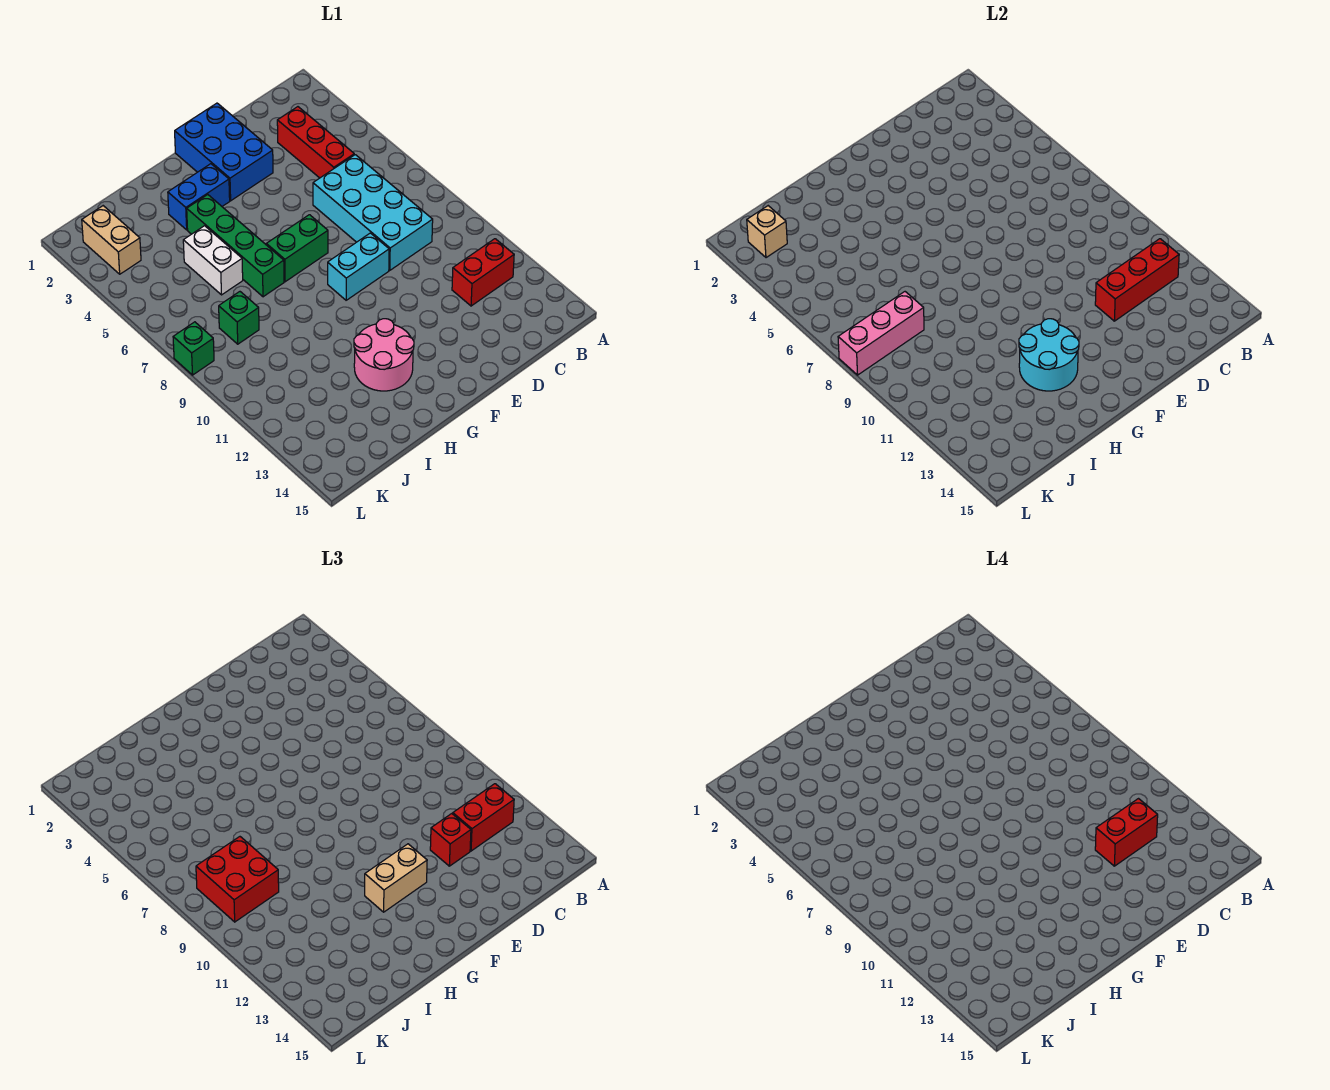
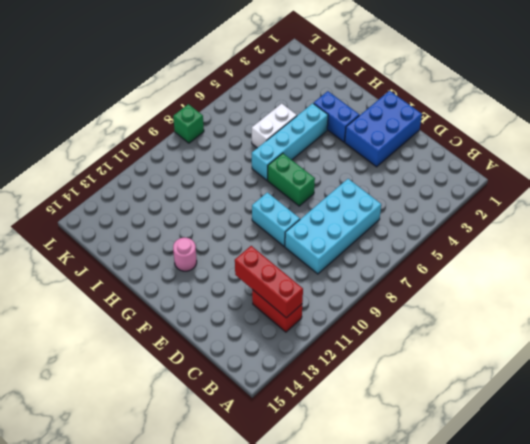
pink round brick G13 level 1 -> pink round brick G12:H13 level 1
cyan brick H4:H7 level 1 -> green brick H4:H7 level 1
none -> red brick C3:C5 level 1
none -> green brick J8 level 1
none -> tan brick K2:K3 level 1

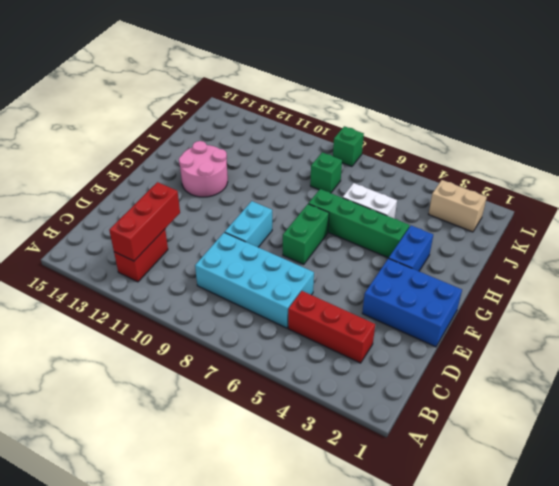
none -> cyan round brick G12:H13 level 2
none -> pink brick J8:L8 level 2
none -> tan brick K2 level 2

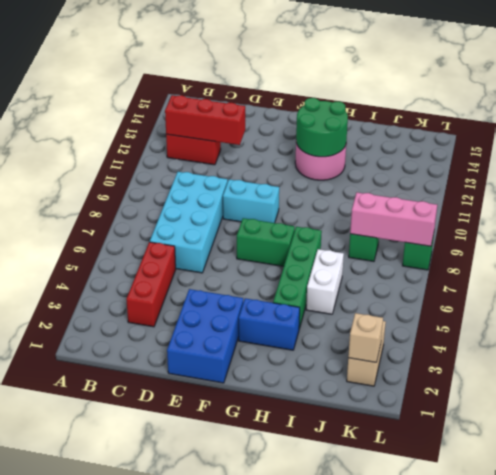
green round brick G12:H13 level 2 -> cyan round brick G12:H13 level 2
none -> red brick B12:C12 level 3
none -> red brick D12 level 3
none -> tan brick F12:G12 level 3

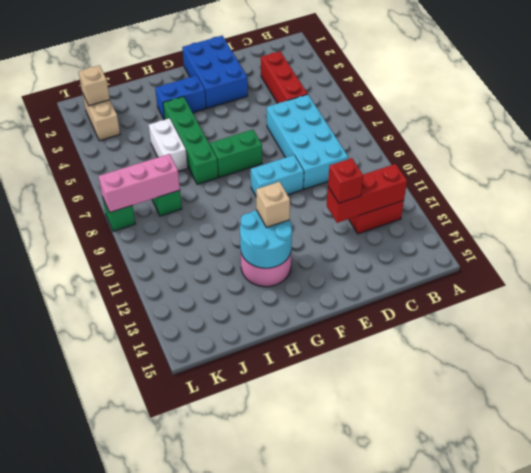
tan brick G12 level 3 -> tan brick F12:G12 level 3
none -> red brick B12:C12 level 3
none -> red brick J8:K9 level 3
none -> red brick C12:D12 level 4

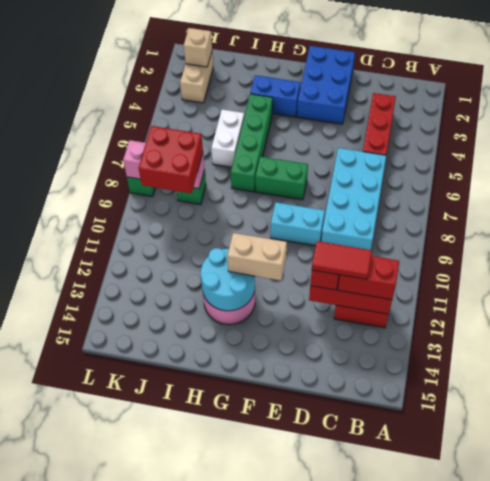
red tile C12:D12 level 4 -> red brick C12:D12 level 4

